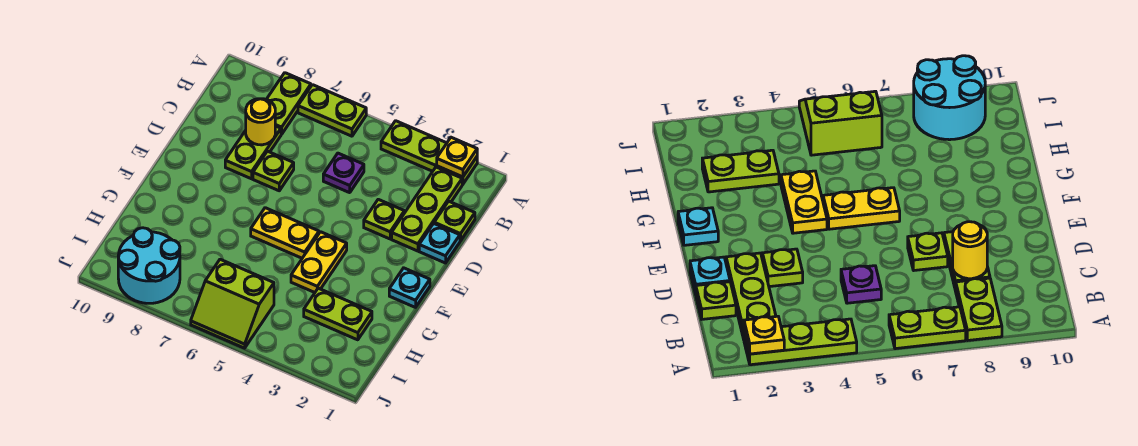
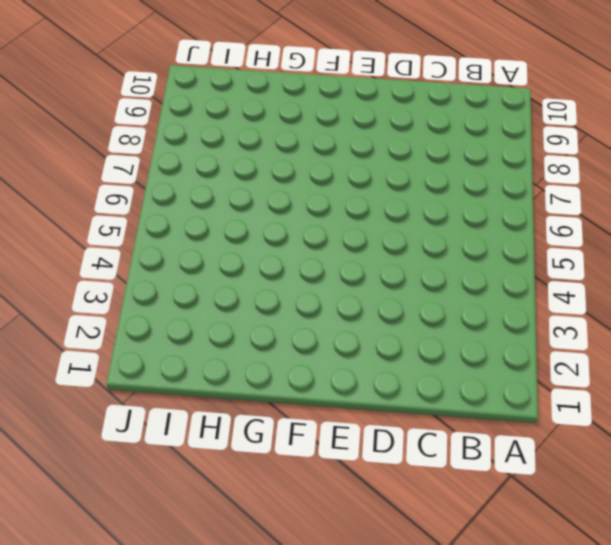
none -> lime plate A2:A4 level 1
none -> lime plate A6:A7 level 1
none -> lime plate A8:B8 level 1

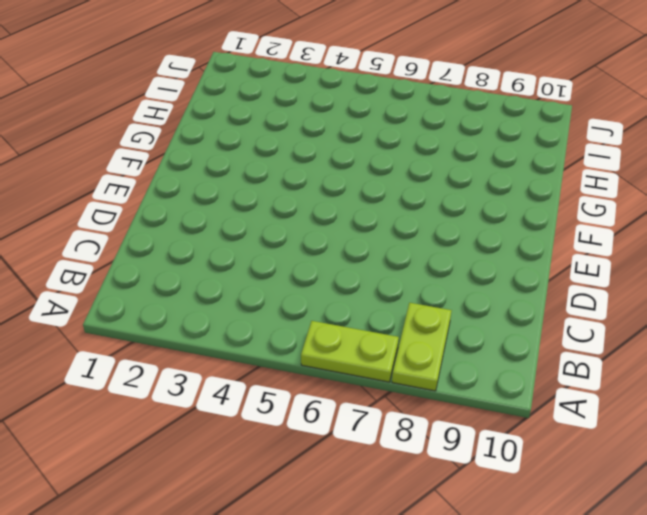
none -> lime plate A2:A4 level 1
none -> lime plate B2:D2 level 1
none -> lime plate C1 level 1

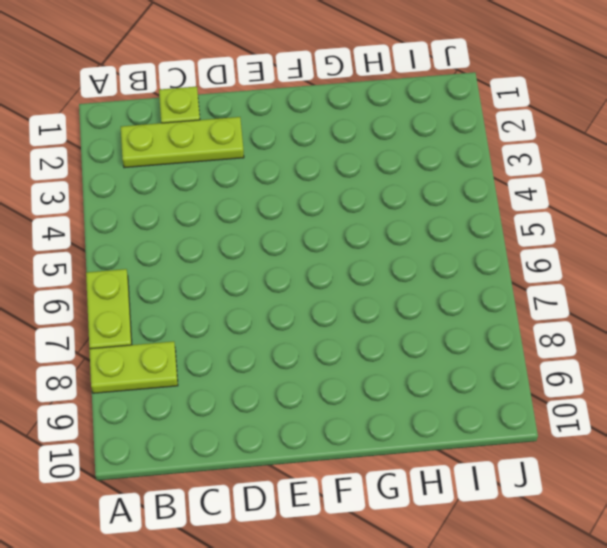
none -> lime plate A2:A4 level 1
none -> purple plate C5 level 1
none -> lime plate C8:D8 level 1

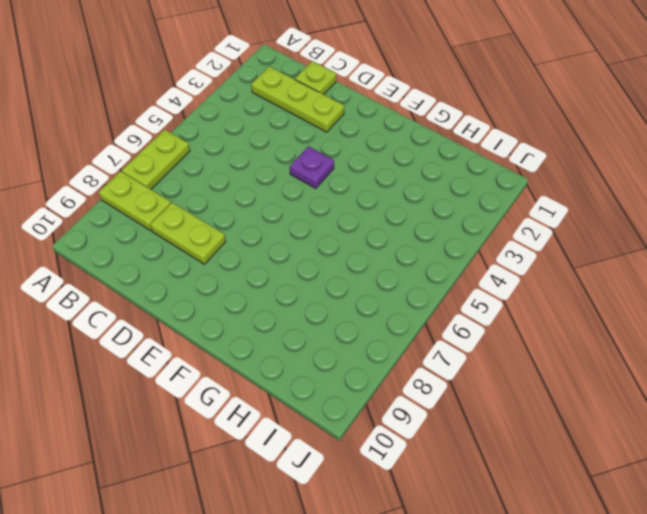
purple plate E4 level 1 -> purple plate C5 level 1
none -> lime plate A2:A4 level 1
none -> cyan plate D1 level 1
none -> lime plate D3 level 1

